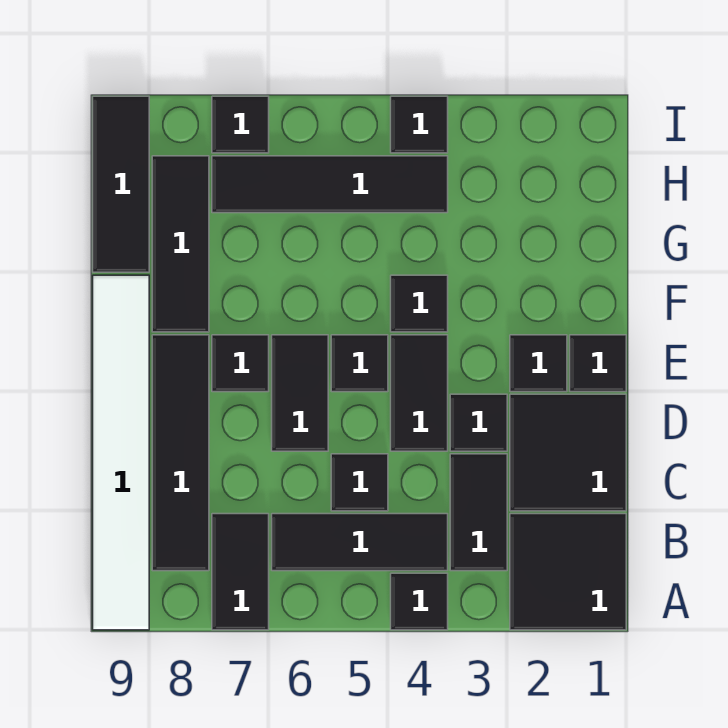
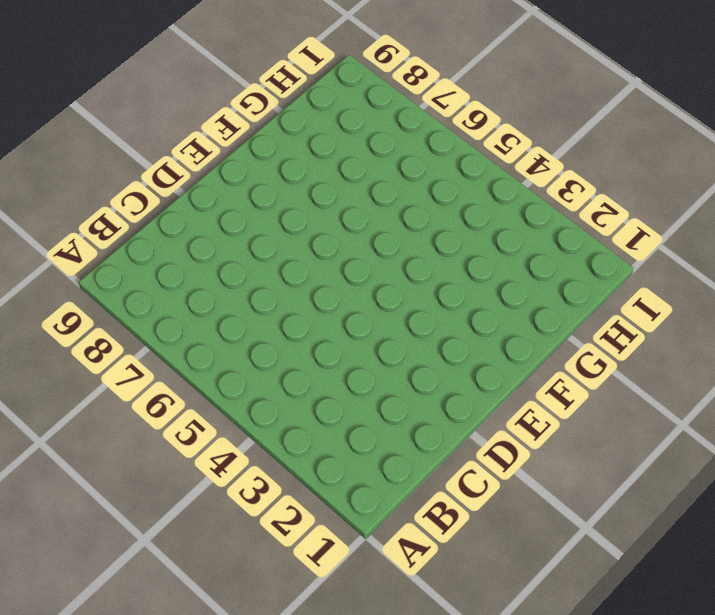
none -> black tile A1:B2 level 1
none -> black tile A4 level 1
none -> black tile A7:B7 level 1

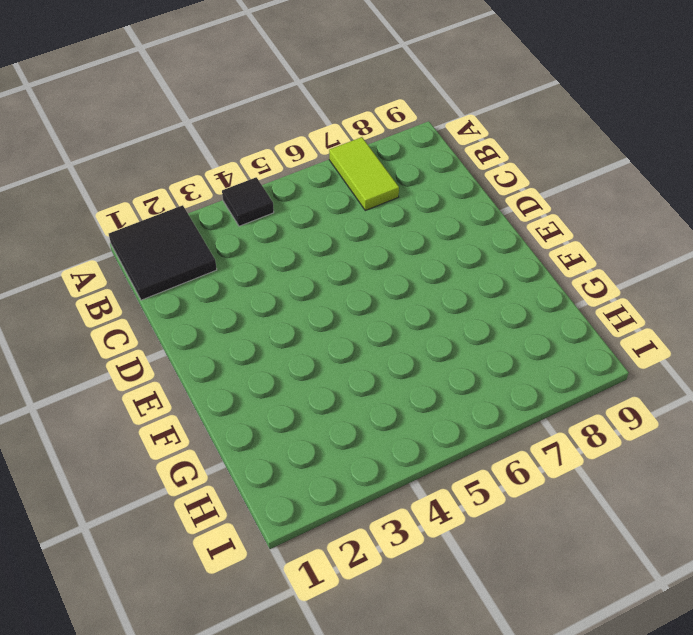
lime tile A7:B7 level 1 -> black tile A7:B7 level 1
none -> white tile A9:F9 level 1
none -> black tile B3:C3 level 1
none -> black tile B4:B6 level 1

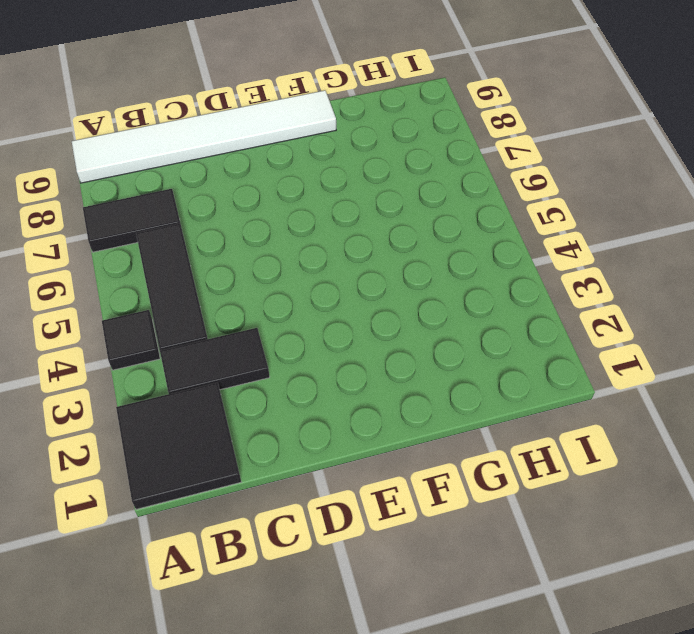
none -> black tile B8:E8 level 1
none -> black tile C1:D2 level 1
none -> black tile C5 level 1

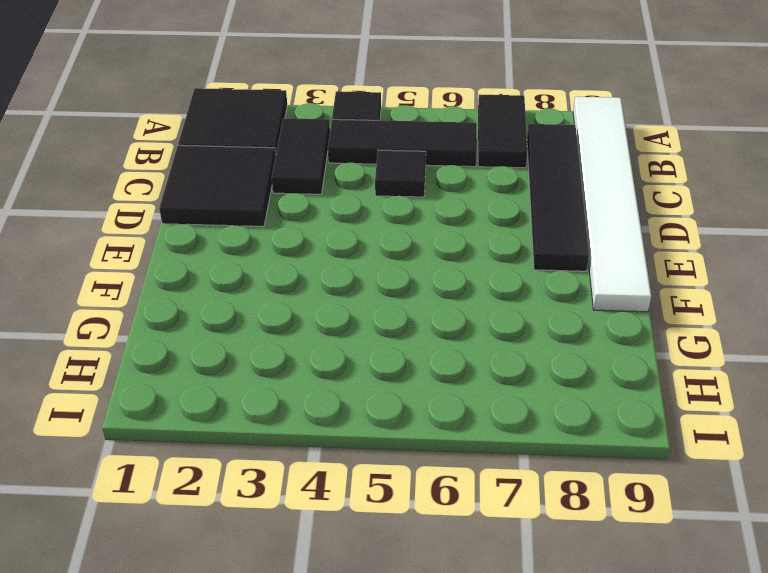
none -> black tile D3 level 1
none -> black tile D4:E4 level 1
none -> black tile D6:E6 level 1

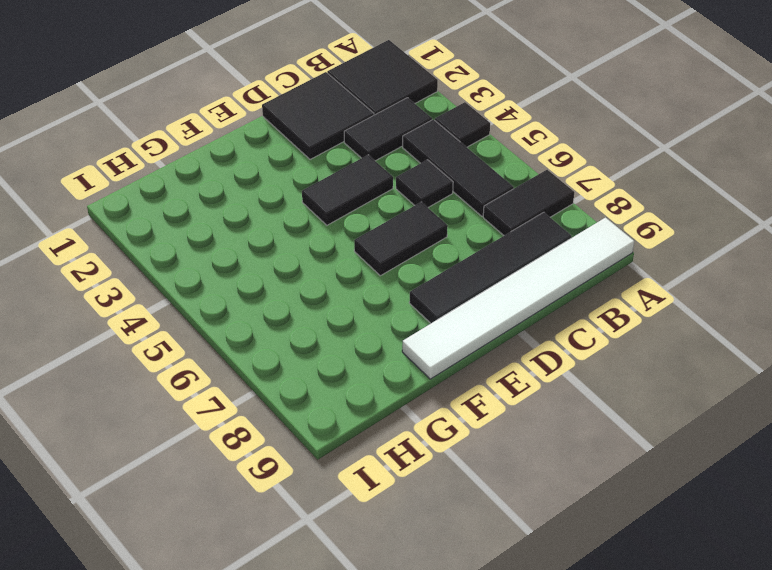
none -> black tile D3 level 1
none -> black tile E1 level 1
none -> black tile E2 level 1

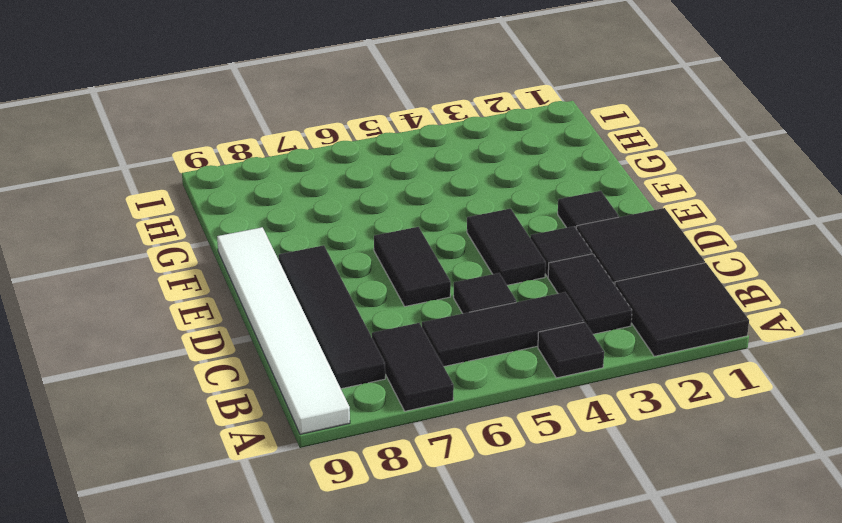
none -> black tile E1 level 1
none -> black tile E5 level 1
none -> black tile E7 level 1

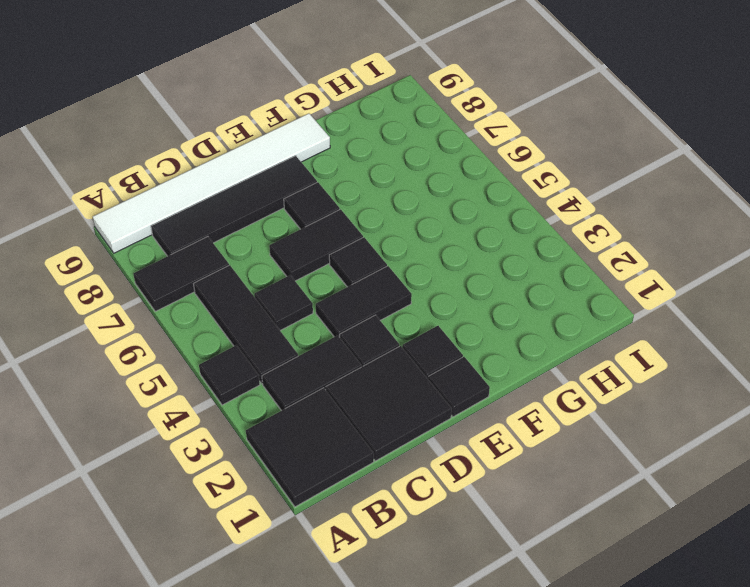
none -> black tile F4 level 1
none -> black tile F8:H8 level 1
none -> black tile G9:I9 level 1

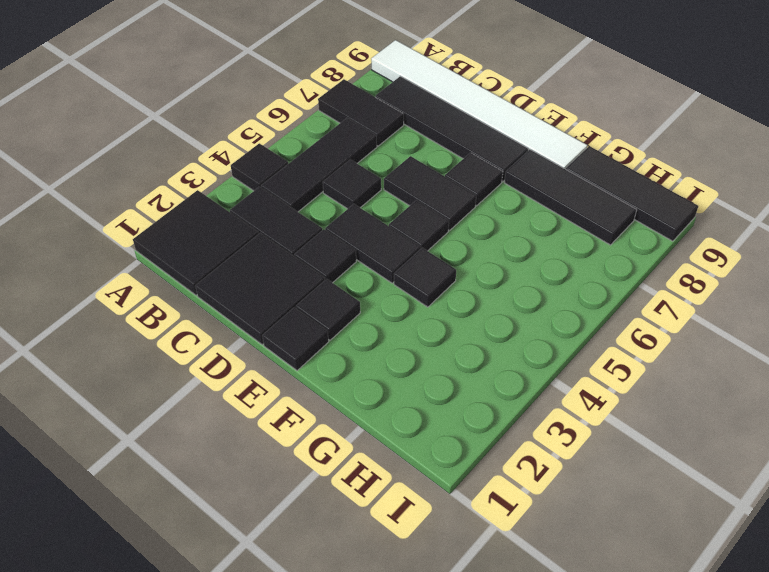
none -> black tile H4:H7 level 1
none -> black tile I4 level 1
none -> black tile I7 level 1

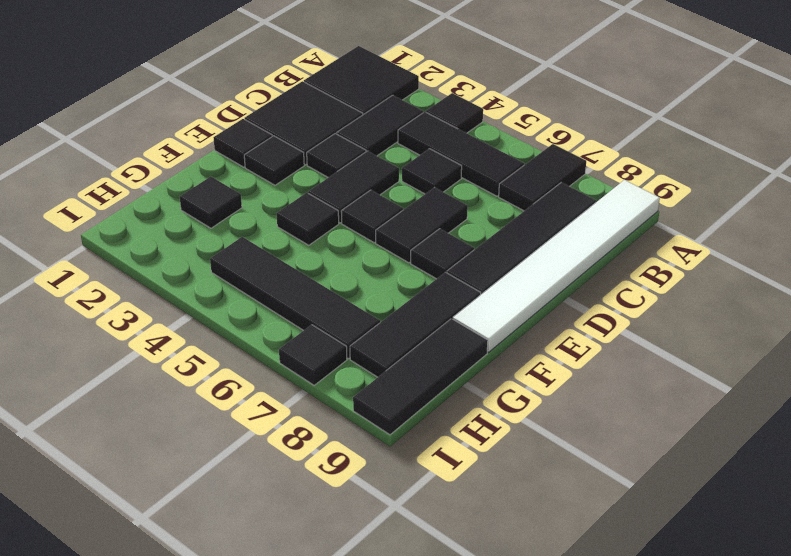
black tile G2 level 1 -> black tile I4 level 1

